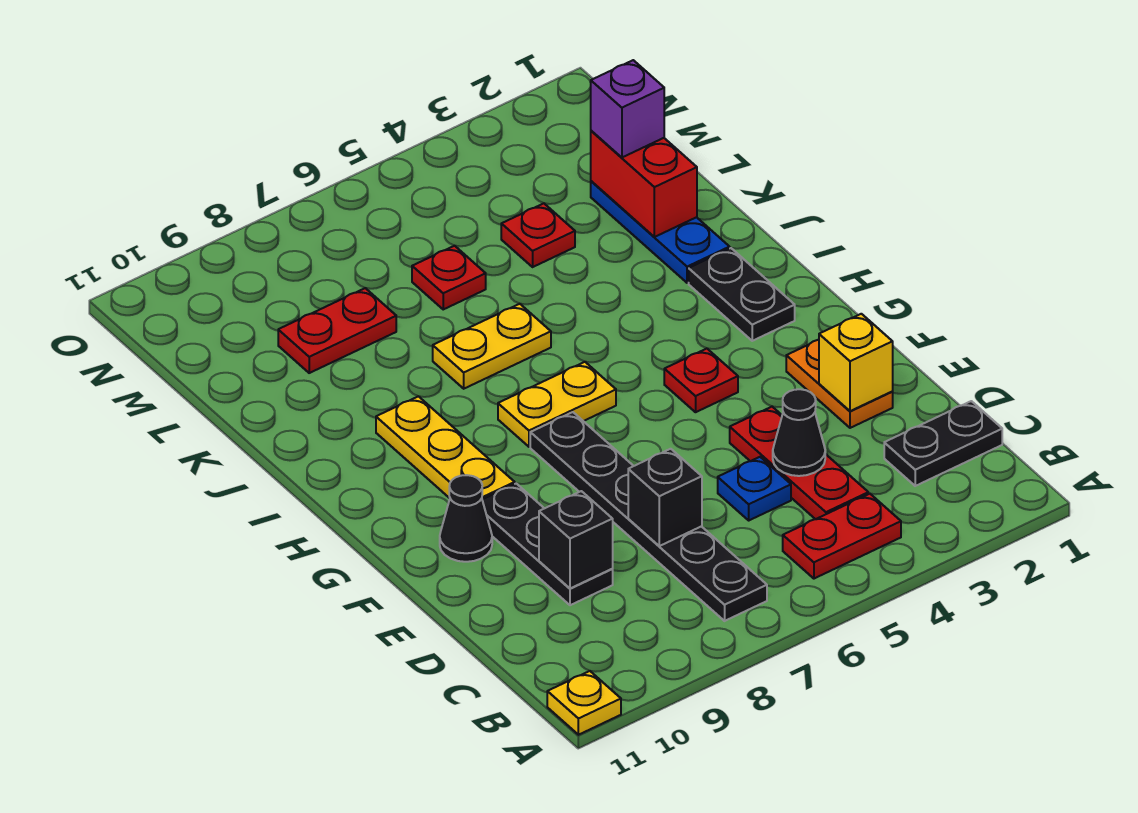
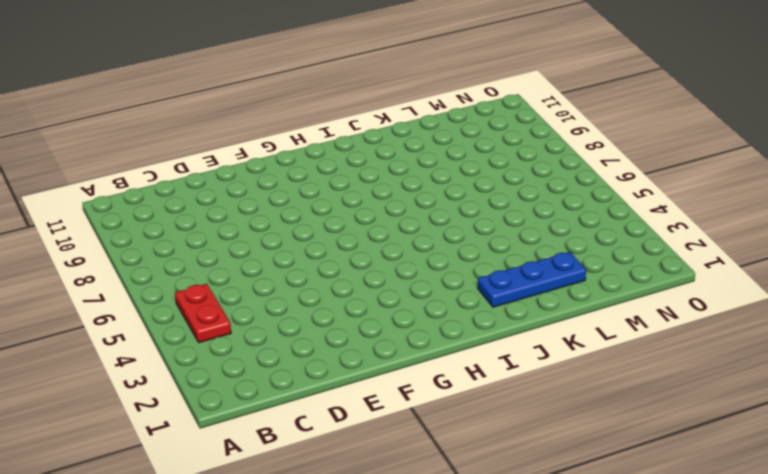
none -> yellow plate A11 level 1
none -> black plate B7:G7 level 1
none -> black plate C1:C2 level 1

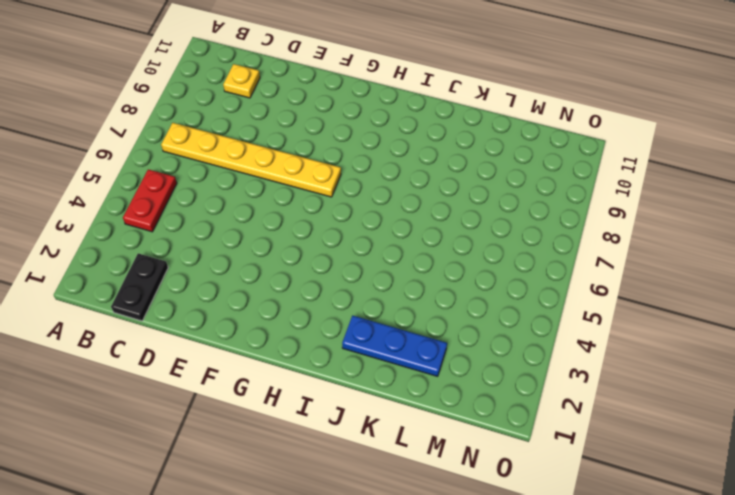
yellow plate B7:G7 level 1 -> black plate B7:G7 level 1
yellow plate C10 level 1 -> yellow plate A11 level 1
none -> red plate C4:E4 level 1
none -> blue plate D5 level 1
none -> black plate D9:F9 level 1

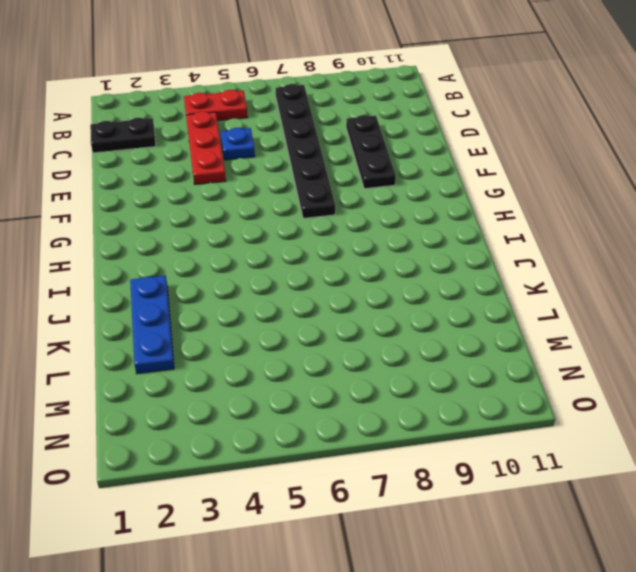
none -> yellow plate A11 level 1
none -> orange plate E2:F2 level 1
none -> black cone F10 level 1

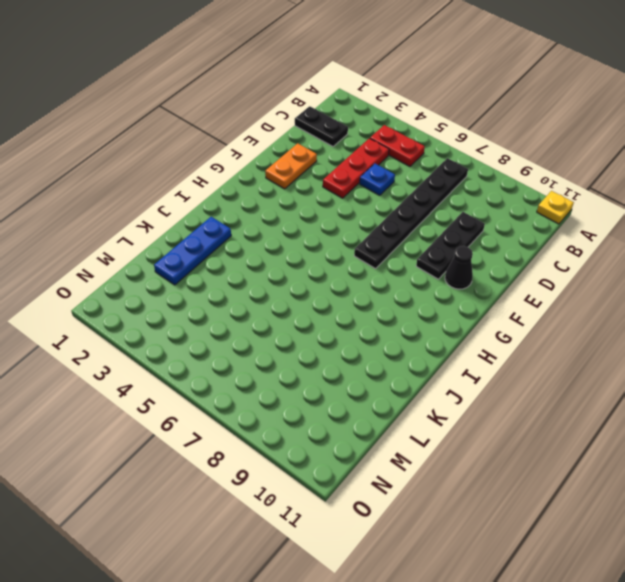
none -> red plate G4 level 1
none -> yellow plate G9:I9 level 1
none -> black plate H2:I2 level 1

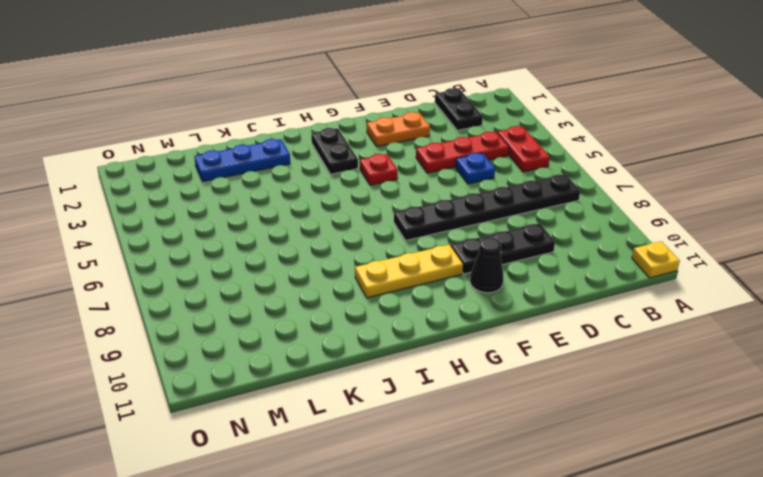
black plate H2:H3 level 1 -> black plate H2:I2 level 1
none -> yellow plate H6:H7 level 1
none -> yellow plate J6:J7 level 1
none -> red plate L4 level 1

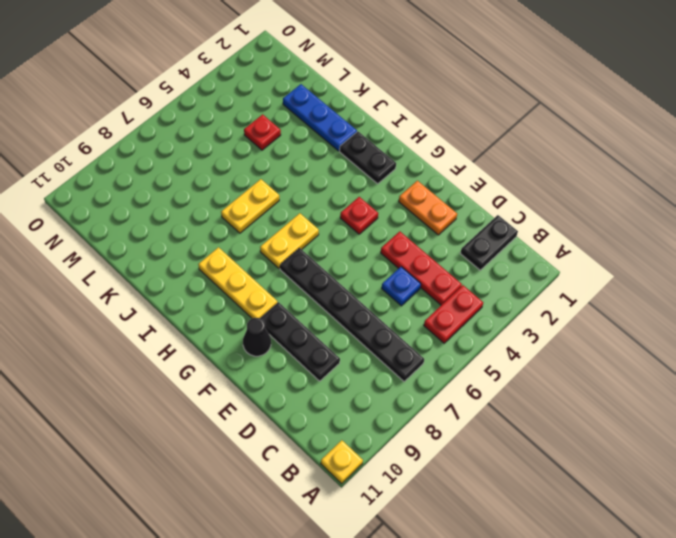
none -> red plate L6 level 1
none -> red plate L8:L9 level 1
none -> black cone D4 level 2

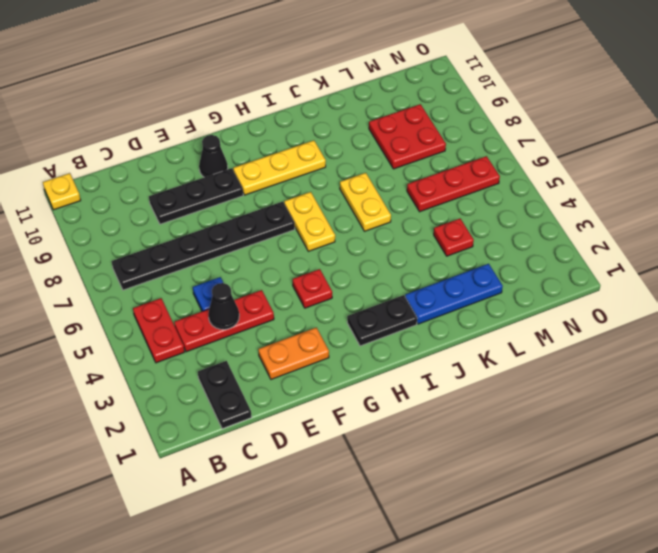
red plate L6:N6 level 1 -> red plate L6 level 1
red plate L8:M9 level 1 -> red plate L8:L9 level 1
none -> black brick D7 level 2
none -> black brick D9 level 2
none -> yellow brick E2 level 2

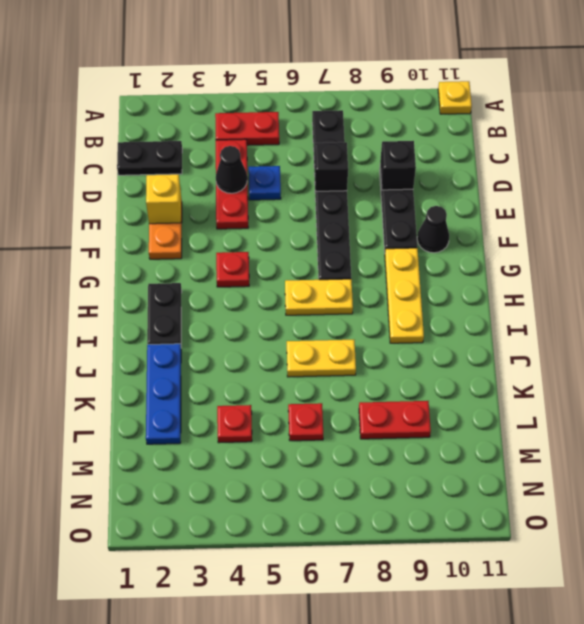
none -> red brick K2:L2 level 2
none -> purple brick L2 level 3

